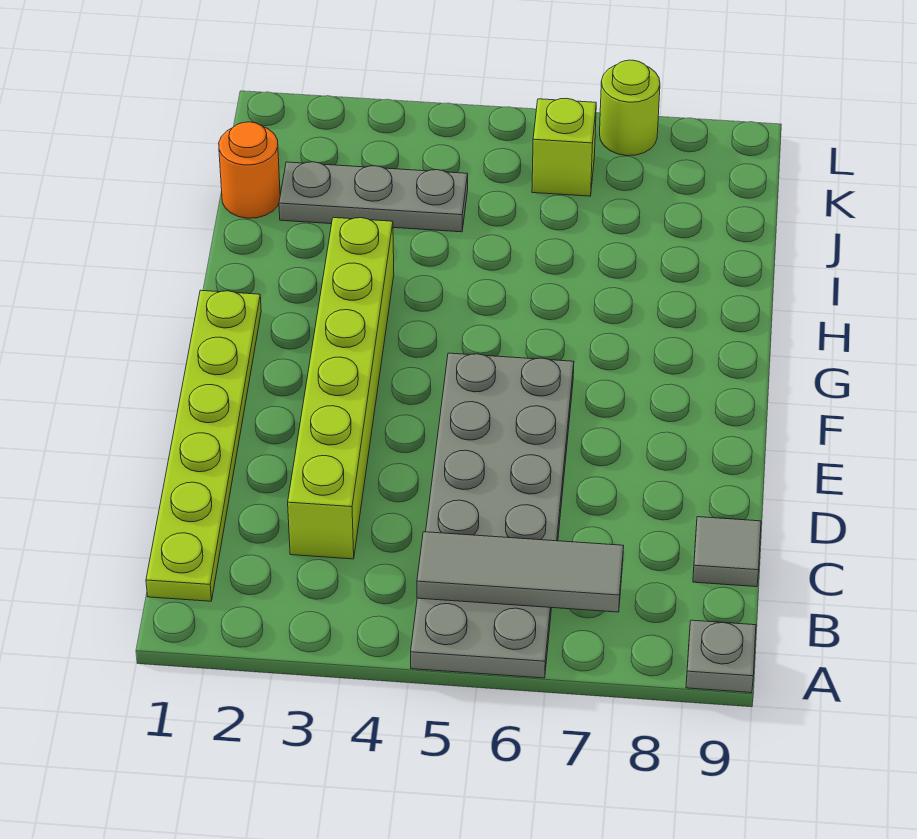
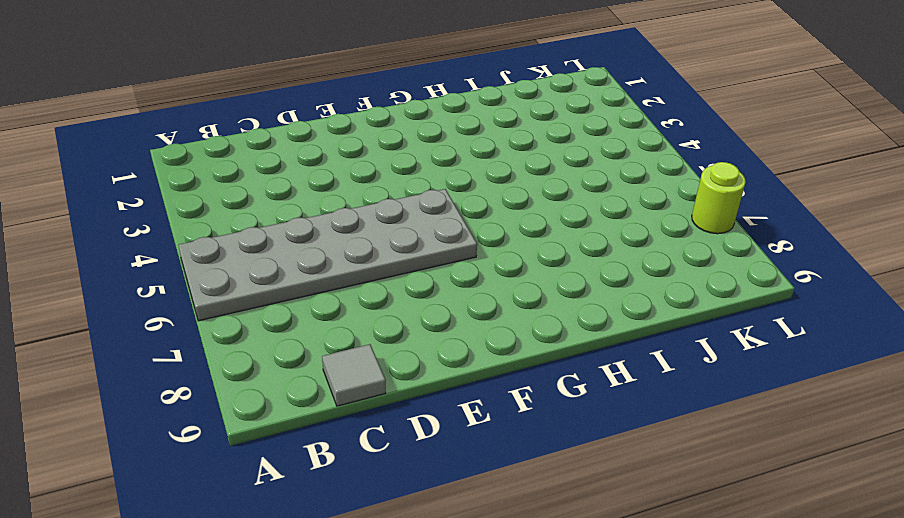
none -> grey plate A9 level 1
none -> lime plate B1:G1 level 1

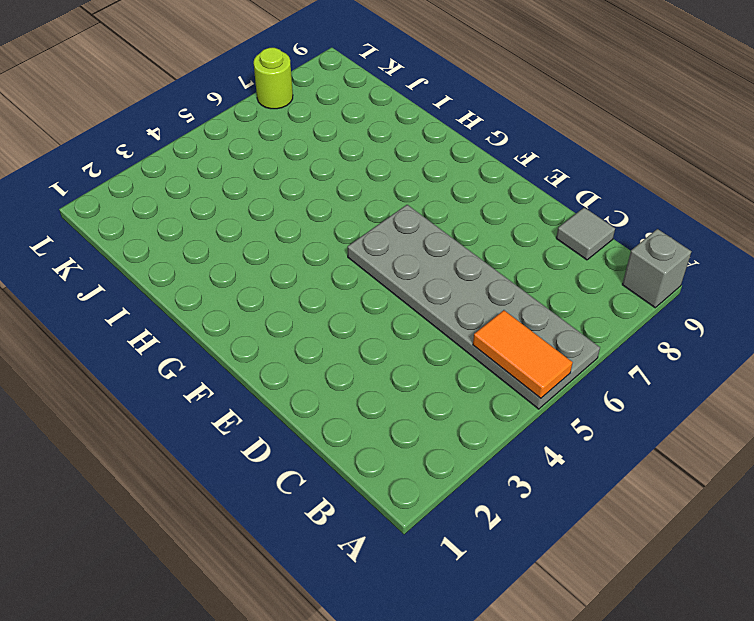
orange tile A5:B5 level 2 -> grey tile B5:B7 level 2
grey brick A9 level 1 -> grey plate A9 level 1
none -> lime plate B1:G1 level 1
none -> lime brick C3:H3 level 1

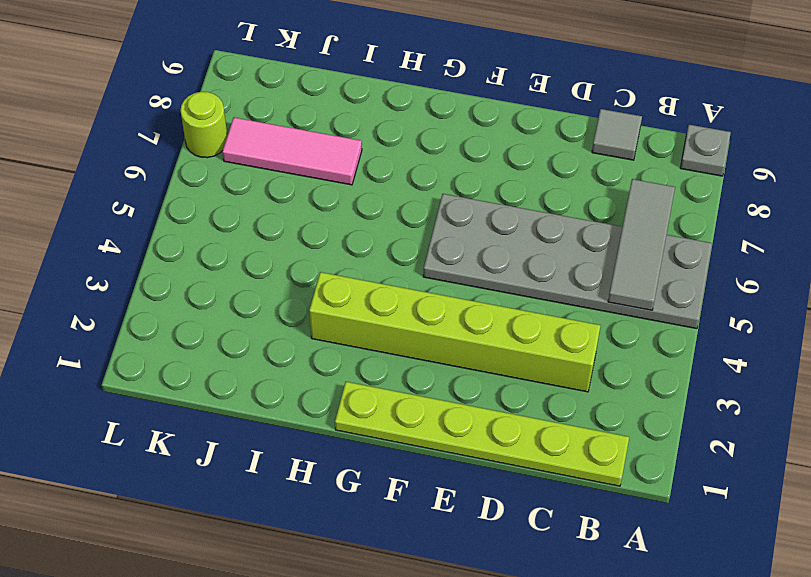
pink tile I7:K7 level 1 -> none
none -> orange round brick J1 level 1
none -> grey plate J2:J4 level 1

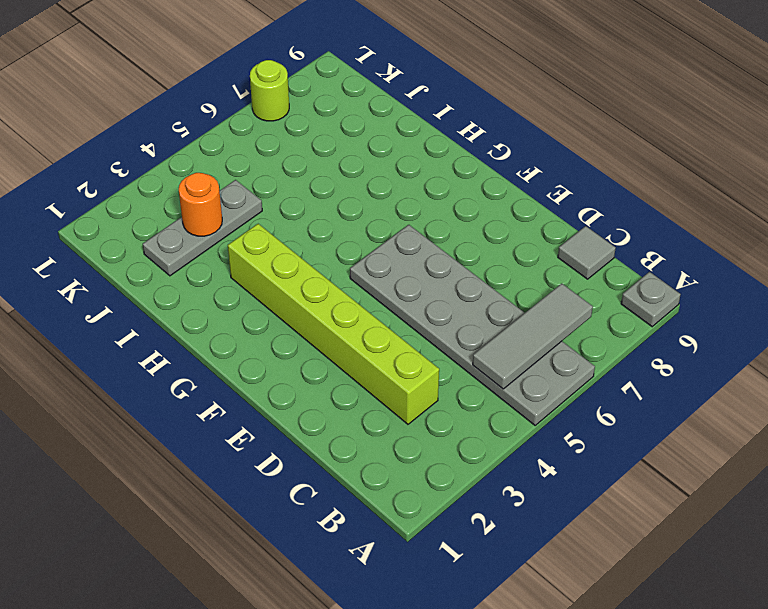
orange round brick J3 level 2 -> orange round brick J1 level 1
none -> lime plate B1:G1 level 1
none -> lime brick K6 level 1

